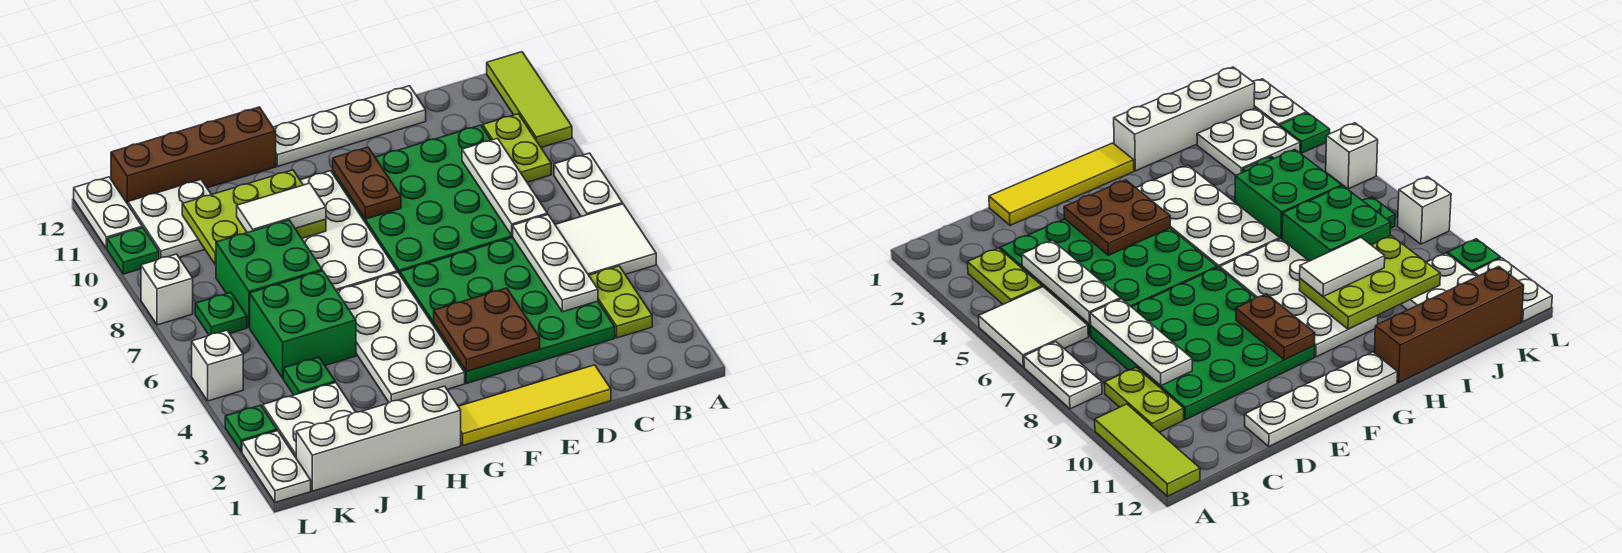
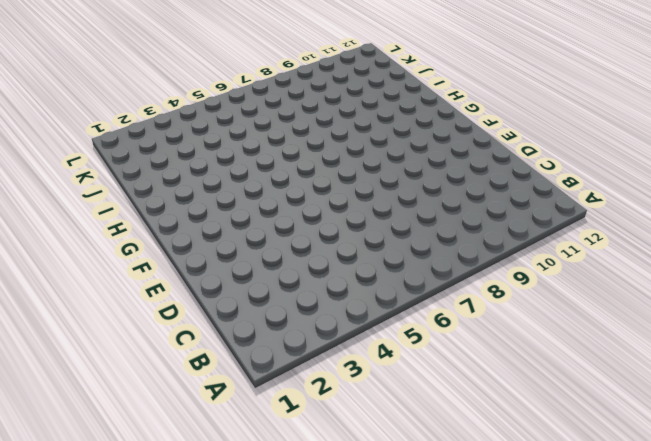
none -> white tile A5:B6 level 1
none -> white plate A7:A8 level 1
none -> lime tile A10:A12 level 1
none -> lime plate B3:B4 level 1

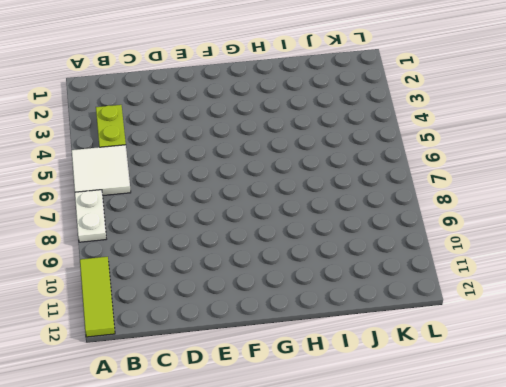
none -> lime plate B9:B10 level 1
none -> green plate C3:F6 level 1
none -> green plate C7:F10 level 1
none -> yellow tile D1:G1 level 1

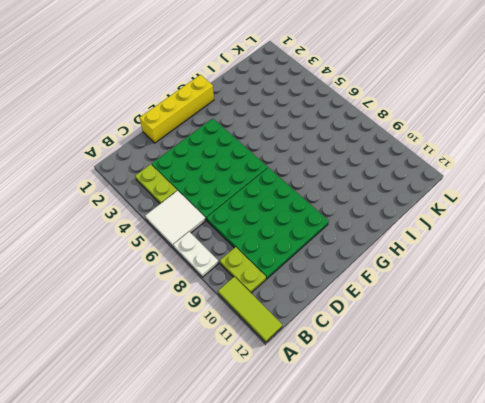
yellow brick D1:G1 level 1 -> yellow tile D1:G1 level 1
none -> white plate D12:G12 level 1
none -> white plate G3:H6 level 1
none -> white plate G7:H10 level 1
none -> white brick H1:K1 level 1

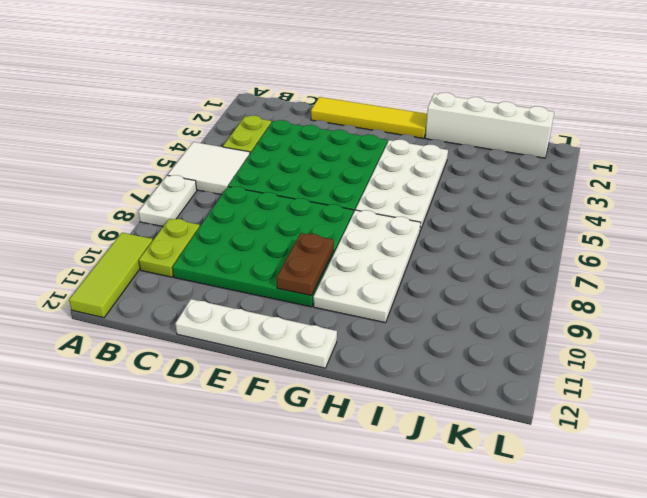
none -> brown brick H12:K12 level 1
none -> green brick I5:J6 level 1
none -> green brick I7:J8 level 1
none -> white plate J2:K3 level 1

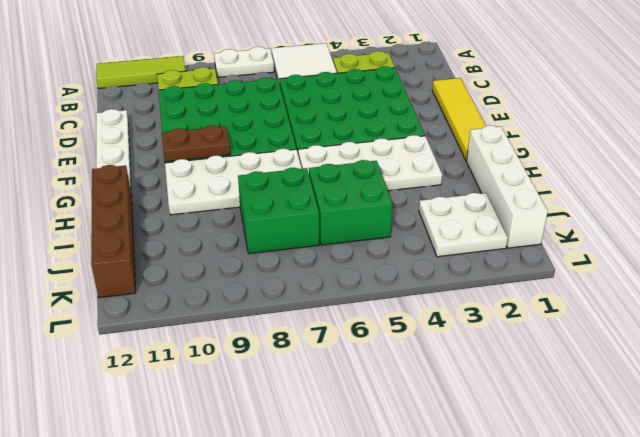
none -> green plate J4 level 1
none -> white plate J10:K11 level 1
none -> green plate K7 level 1
none -> white plate L1:L2 level 1

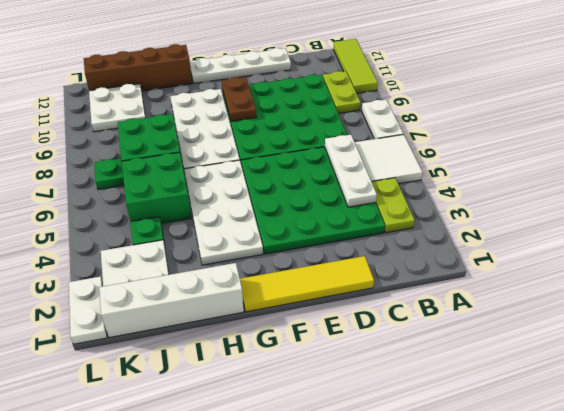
none -> green plate L3 level 1
none -> white brick L5 level 1
none -> white brick L8 level 1
none -> green plate L10 level 1

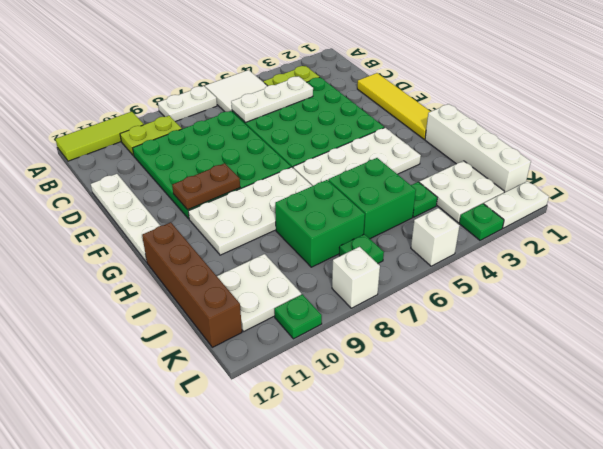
none -> white plate L11:L12 level 1
none -> white plate C7:C9 level 2
none -> brown plate E3:F4 level 2
none -> lime plate H9:J10 level 2

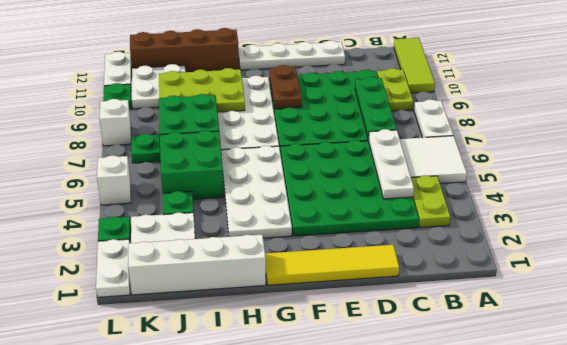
green plate C7:C9 level 2 -> white plate C7:C9 level 2
none -> brown plate E3:F4 level 2
none -> white tile H9:I9 level 3

